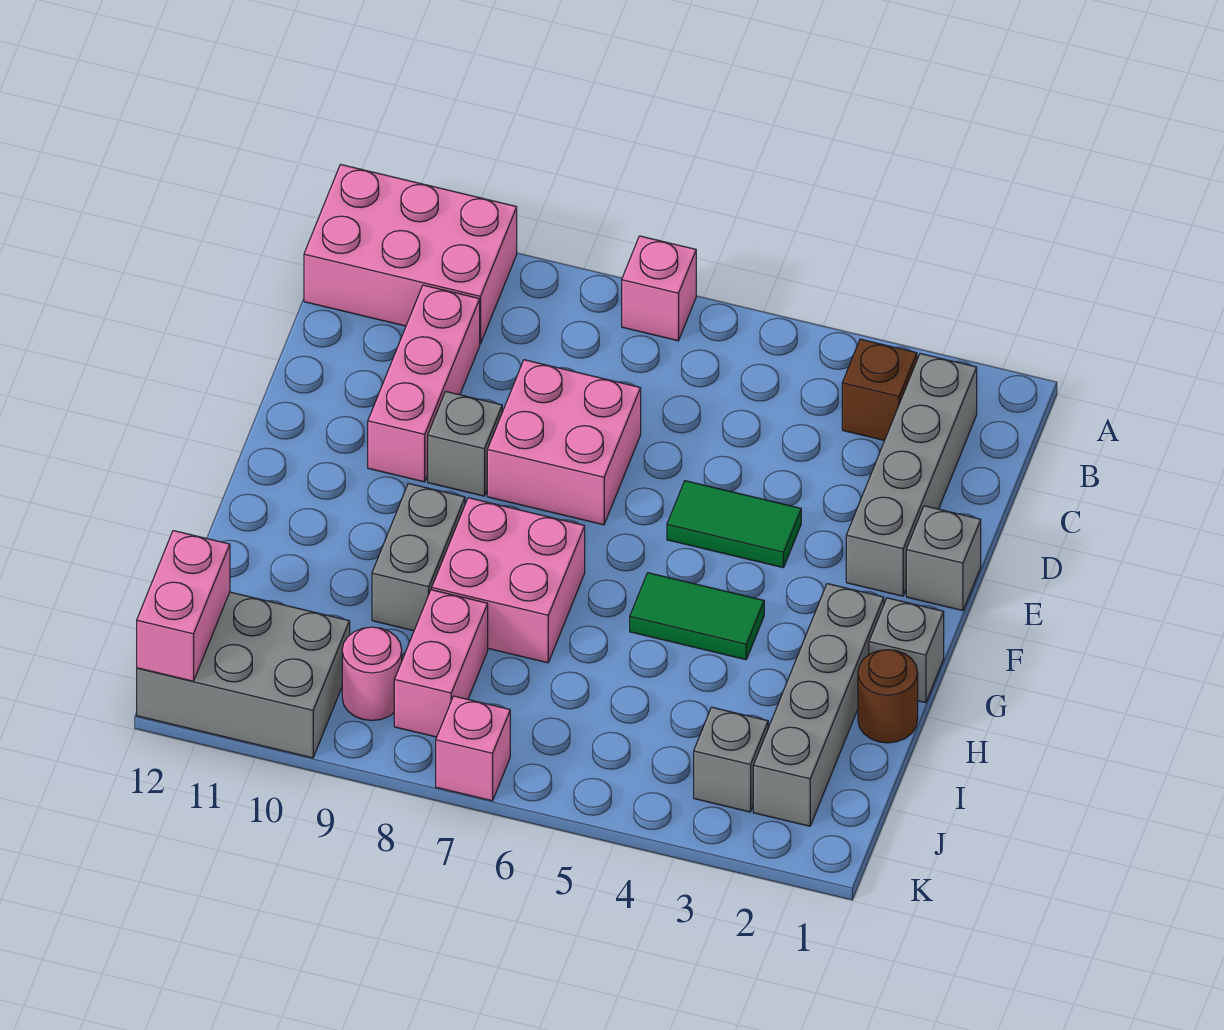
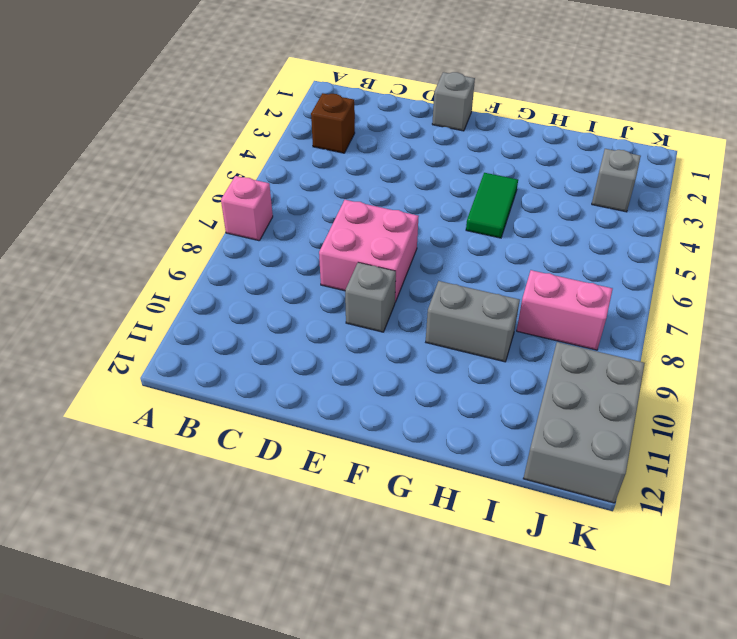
none -> pink brick A10:B12 level 1
none -> grey brick B2:E2 level 1
none -> pink brick C10:E10 level 1

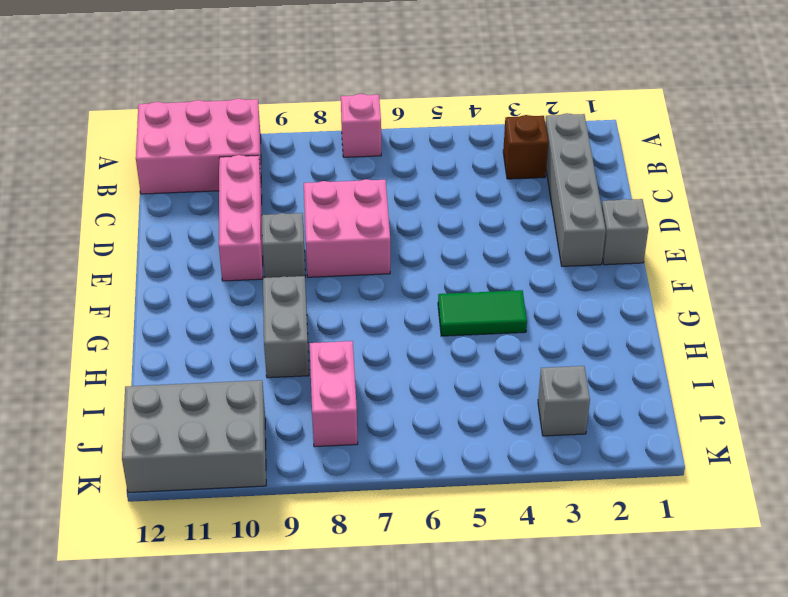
none -> green tile E4:E5 level 1
none -> grey brick G1 level 1
none -> grey brick G2:J2 level 1

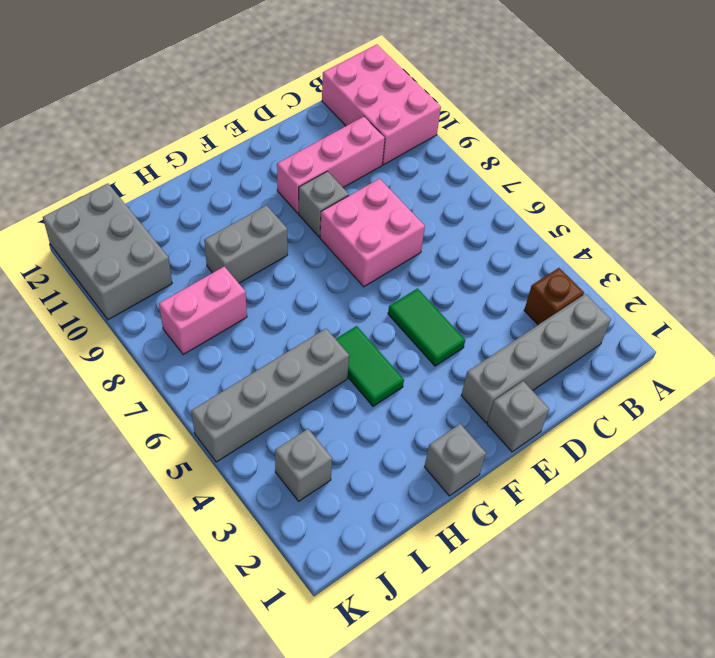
grey brick H5:K5 level 1 -> grey brick G2:J2 level 1
none -> pink brick A7 level 1
none -> pink brick G7:H8 level 1
none -> brown round brick H1 level 1

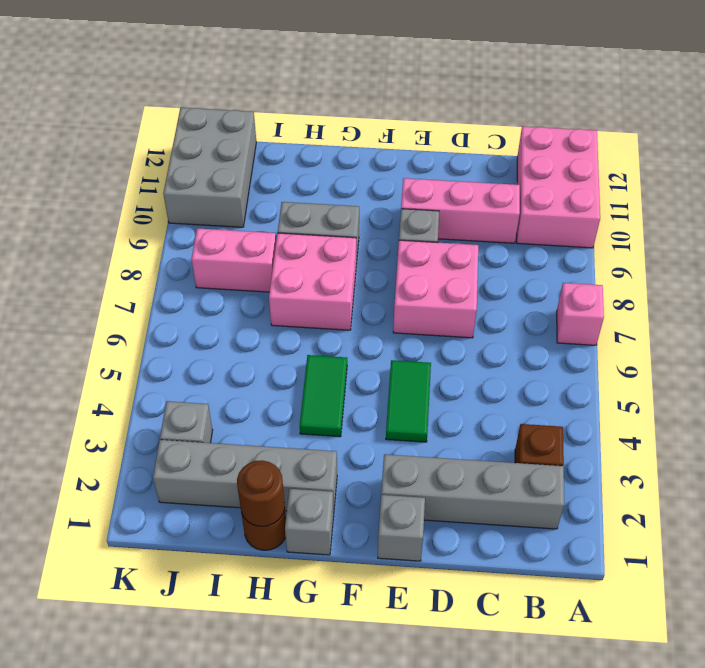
brown round brick H1 level 2 -> none
none -> pink round brick J9 level 1
none -> pink brick K7 level 1
none -> pink brick J12:K12 level 2

